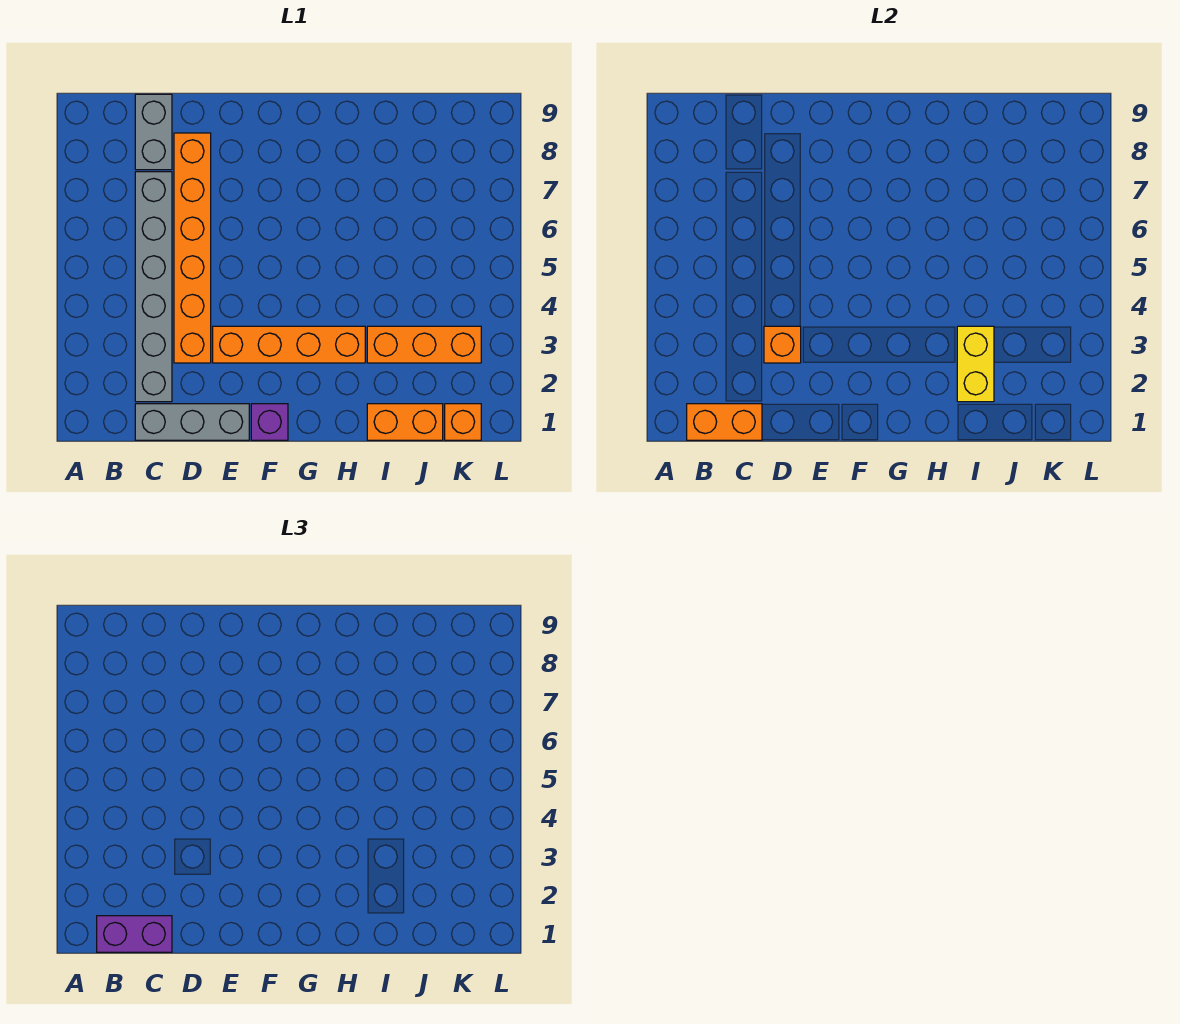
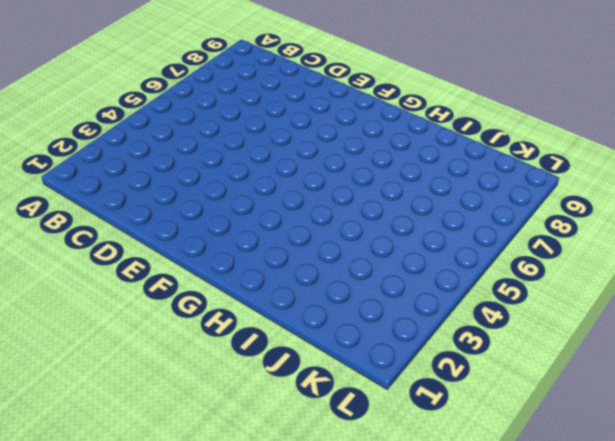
none -> grey brick C1:E1 level 1
none -> grey brick C2:C7 level 1
none -> grey brick C8:C9 level 1

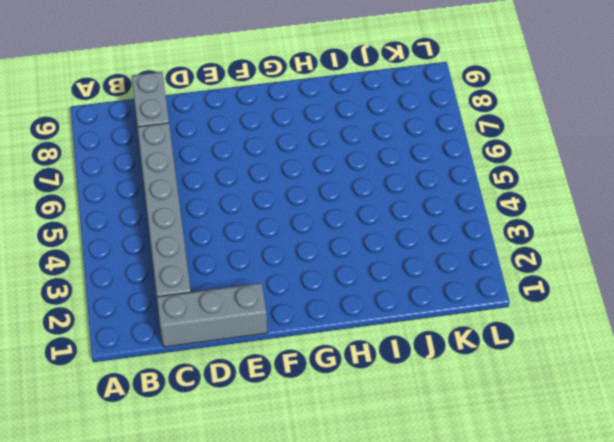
none -> orange brick D3:D8 level 1
none -> orange brick E3:H3 level 1
none -> purple brick F1 level 1

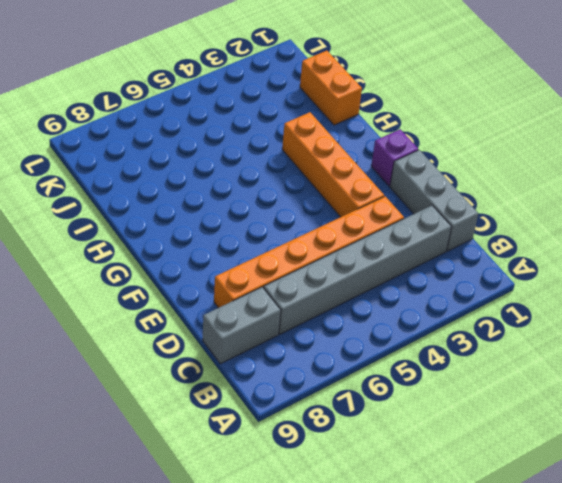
none -> orange brick I3:K3 level 1
none -> orange brick K1 level 1
none -> orange brick B1:C1 level 2

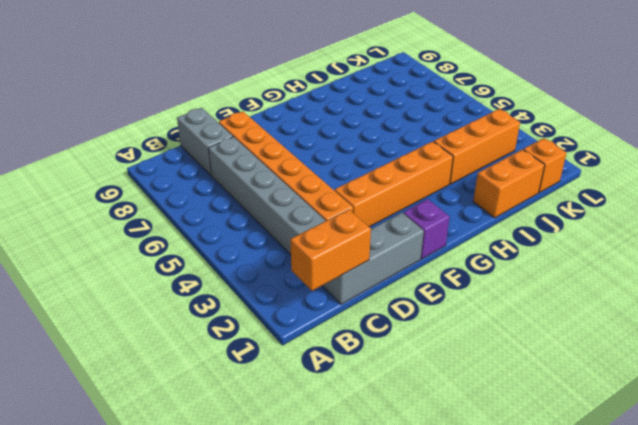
none -> orange brick D3 level 2
none -> yellow brick I2:I3 level 2
none -> purple brick B1:C1 level 3

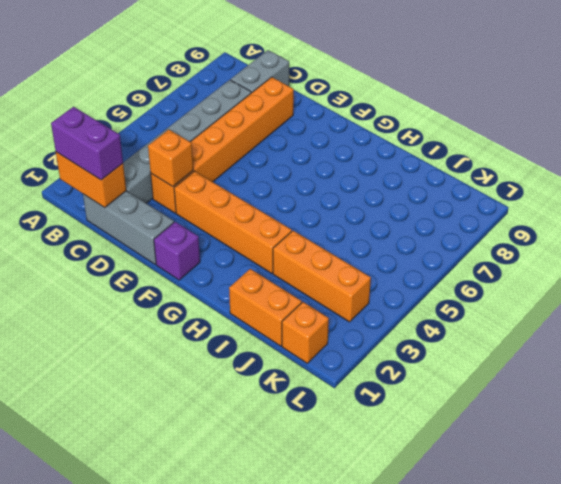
none -> yellow brick I2:I3 level 2

